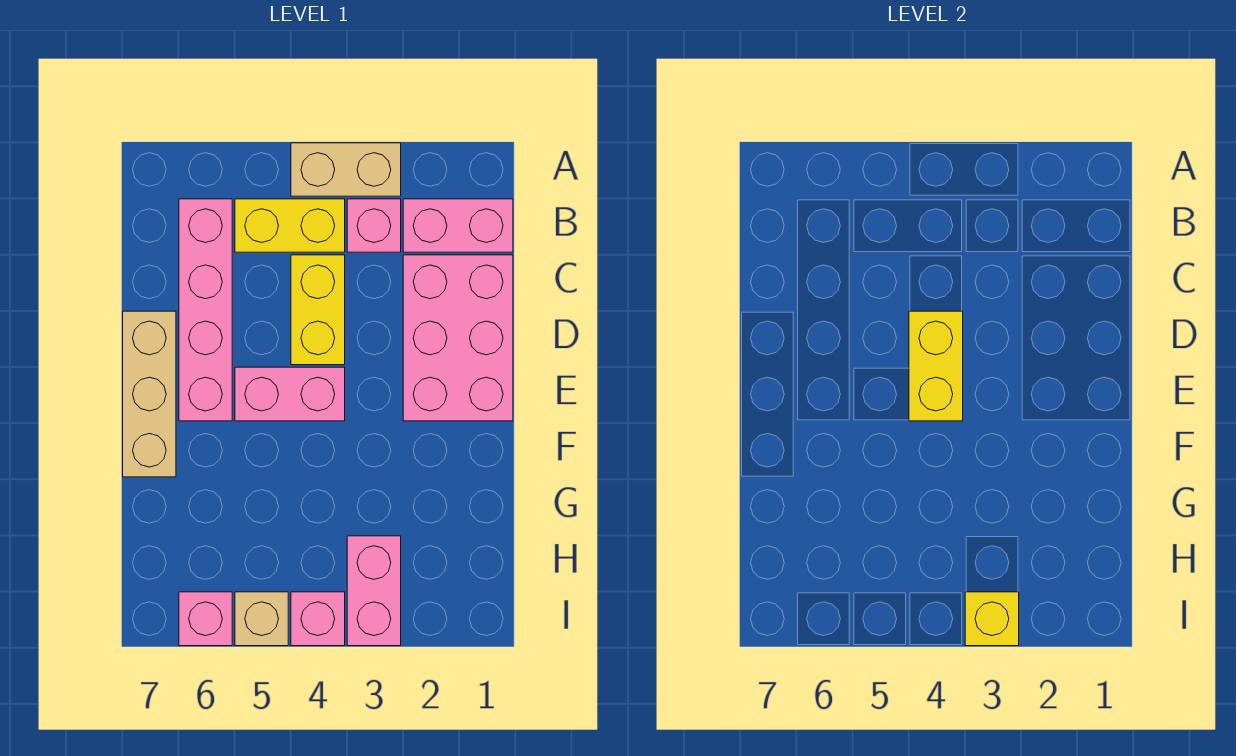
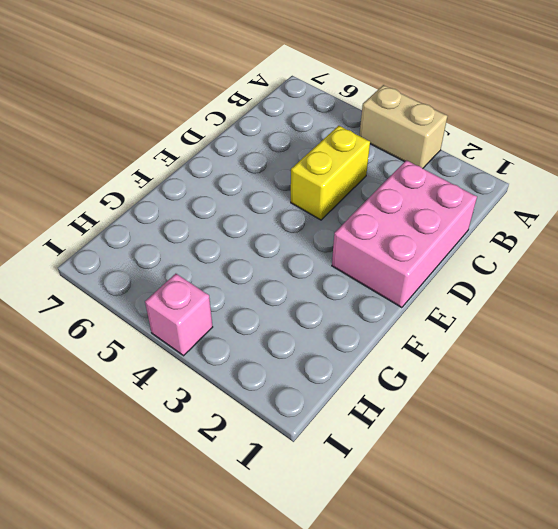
none -> pink brick B1:B2 level 1
none -> pink brick B3 level 1
none -> yellow brick B4:B5 level 1

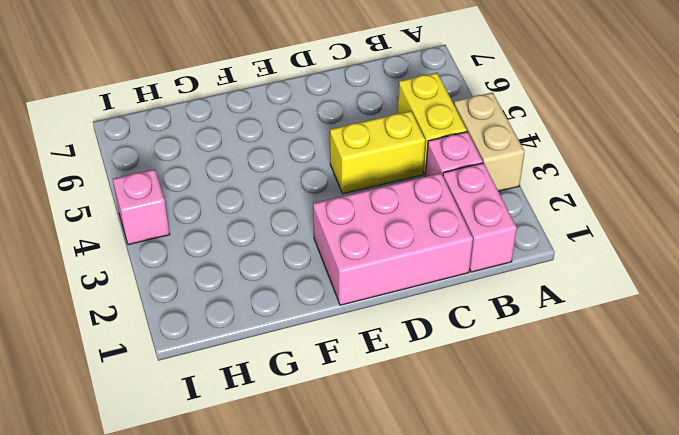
none -> pink brick B6:E6 level 1
none -> tan brick D7:F7 level 1
none -> pink brick E4:E5 level 1

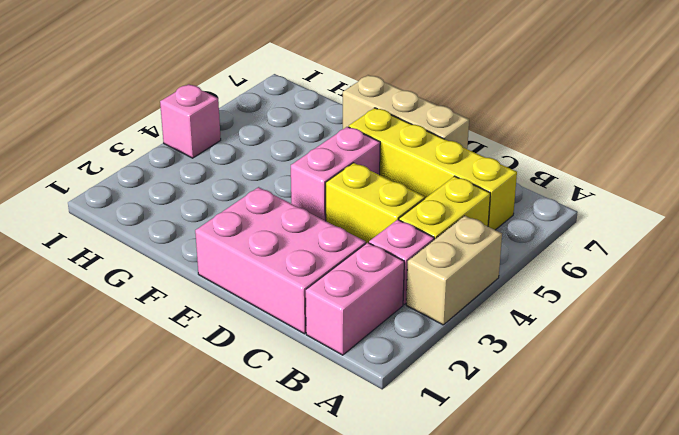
yellow brick B6:E6 level 1 -> pink brick B6:E6 level 1
none -> pink brick H3:I3 level 1
none -> tan brick I5 level 1
none -> pink brick I6 level 1

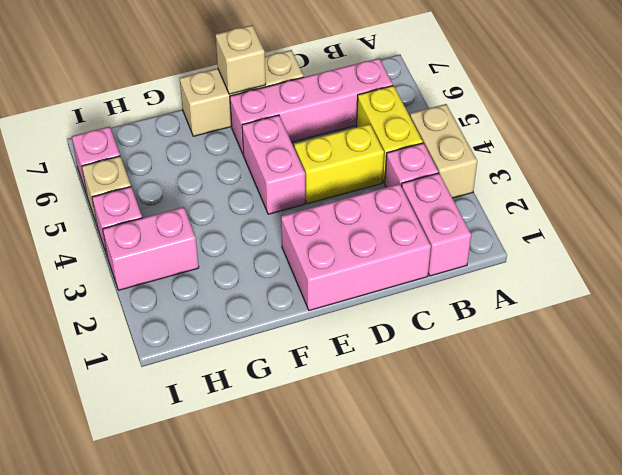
tan brick E7 level 2 -> none
none -> yellow brick D4:E4 level 2
none -> yellow brick I3 level 2

